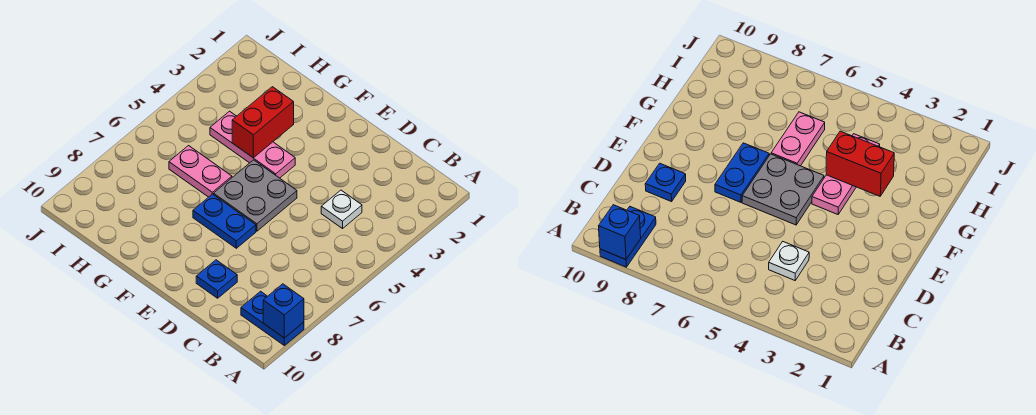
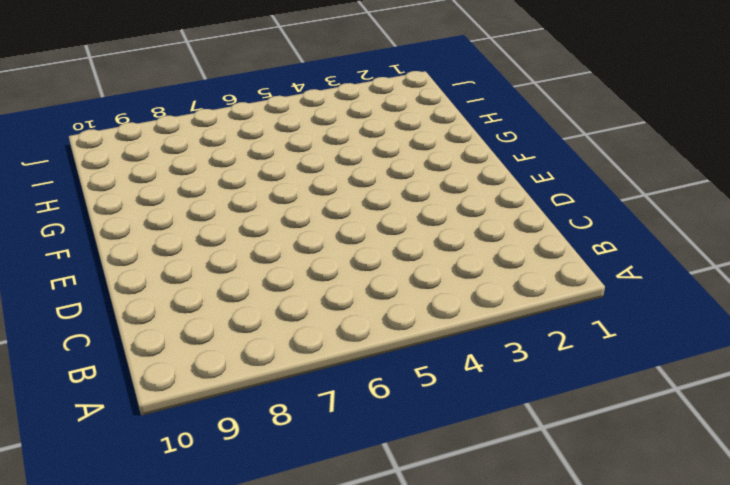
none -> blue plate A9:B9 level 1
none -> white plate C4 level 1

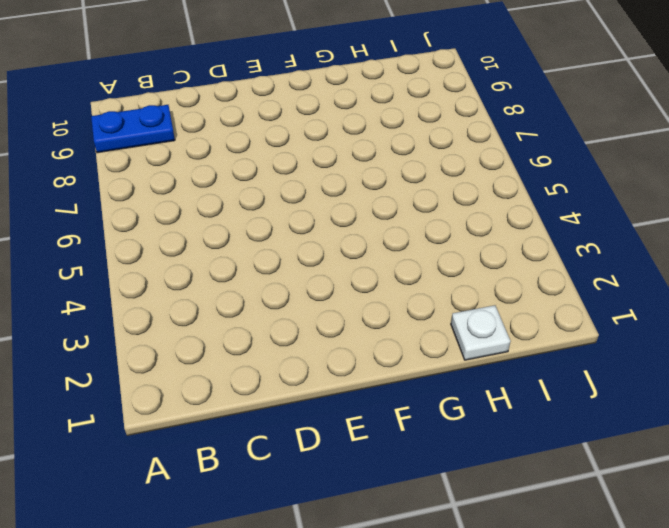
white plate H1 level 1 -> white plate C4 level 1
none -> blue plate D9 level 1
none -> grey plate E5:F6 level 1

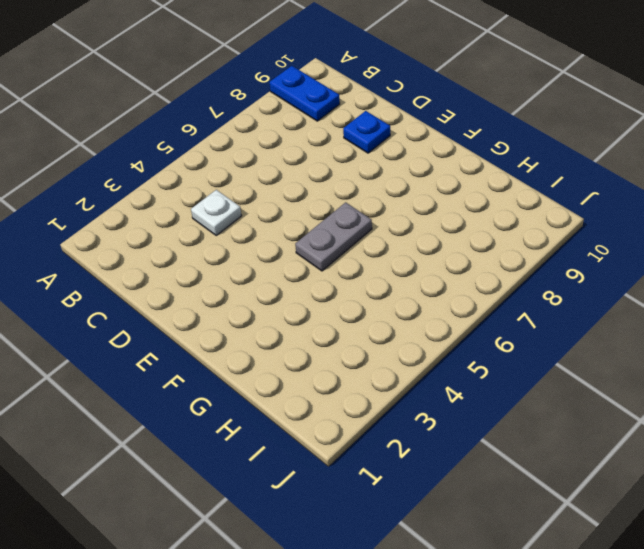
grey plate F5:F6 level 1 -> grey plate E5:F6 level 1
none -> blue plate E7:F7 level 1
none -> pink plate F4:H4 level 1

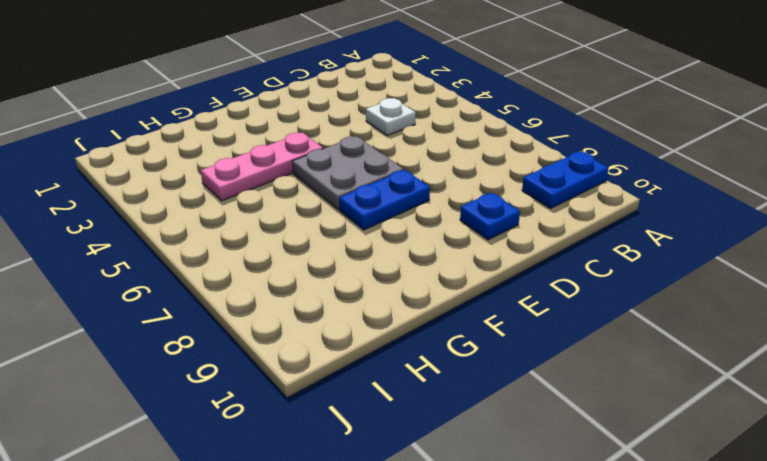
none -> pink plate G6:H6 level 1
none -> blue brick A9 level 2

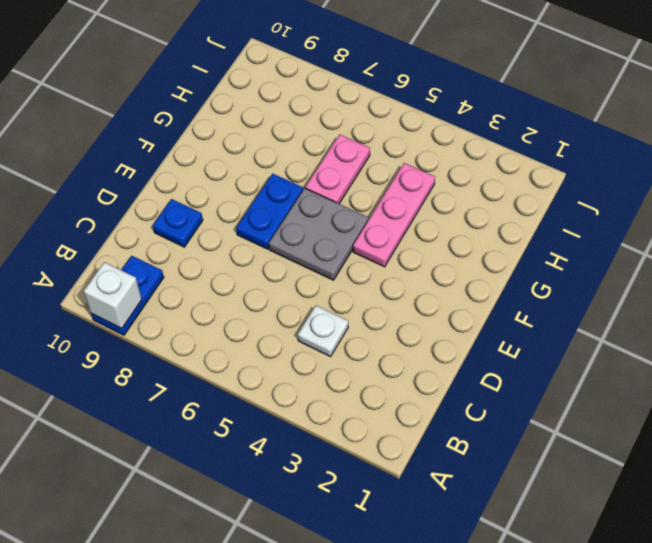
white brick A9 level 2 -> blue brick A9 level 2
none -> red brick G3:G4 level 2

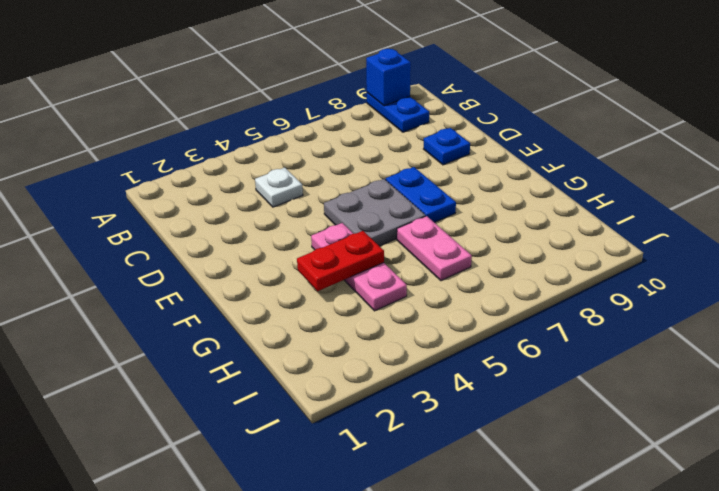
red plate G3:G4 level 2 -> red brick G3:G4 level 2

